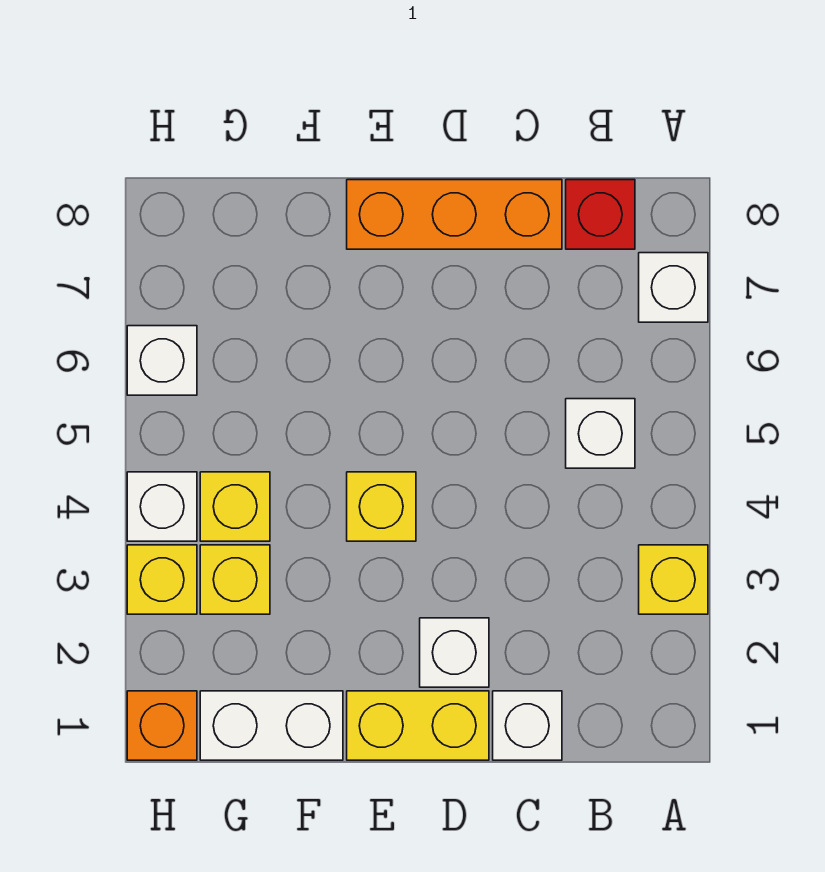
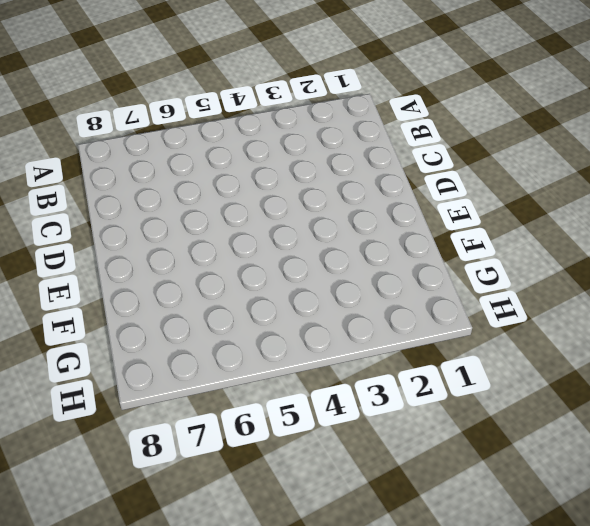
none -> yellow brick A3 level 1
none -> white brick A7 level 1
none -> white brick B5 level 1

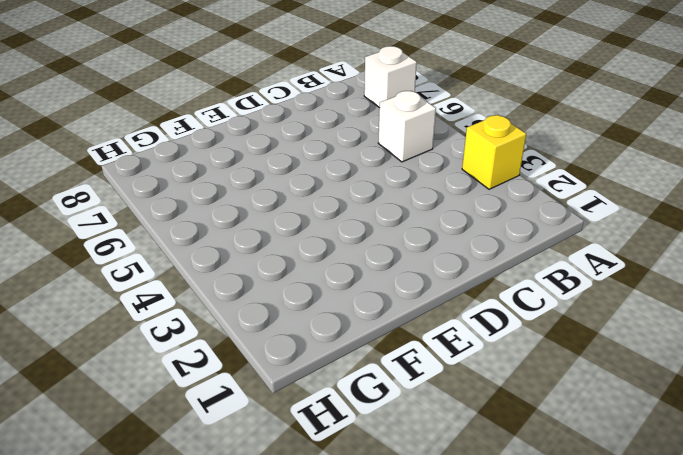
none -> red brick B8 level 1
none -> white brick C1 level 1
none -> orange brick C8:E8 level 1

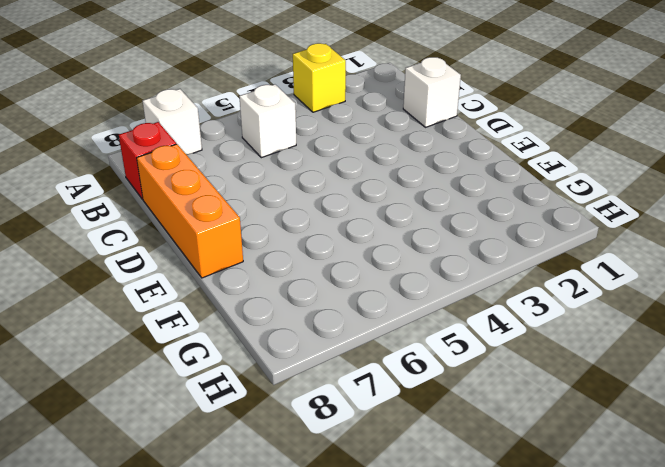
none -> yellow brick D1:E1 level 1
none -> white brick D2 level 1
none -> yellow brick E4 level 1

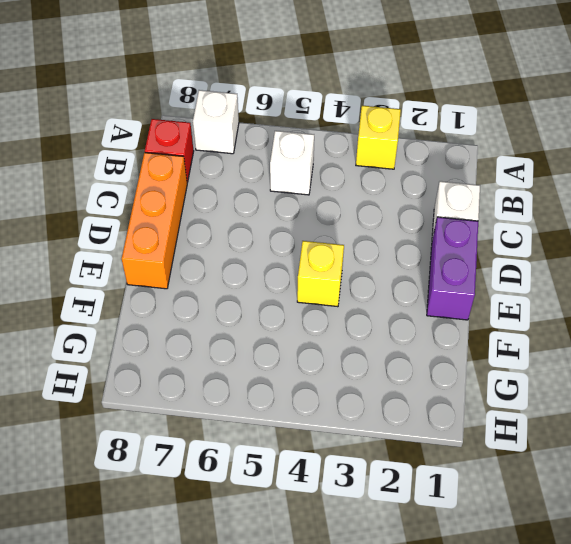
purple brick D1:E1 level 1 -> yellow brick D1:E1 level 1
none -> white brick D2 level 1
none -> white brick F1:G1 level 1
none -> yellow brick G3 level 1

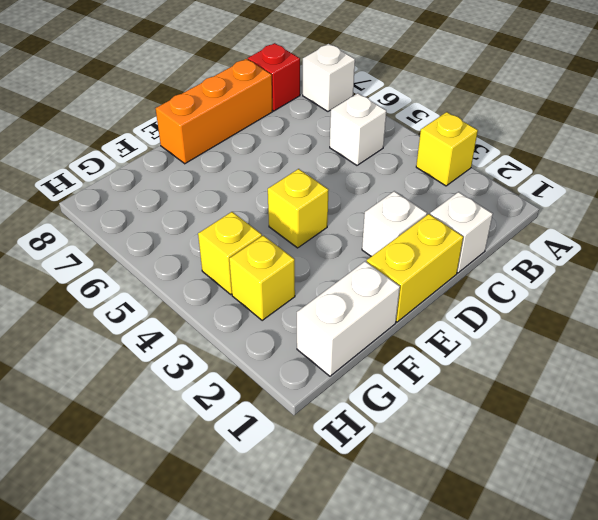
none -> orange brick H1 level 1
none -> yellow brick H3 level 1
none -> white brick H4 level 1

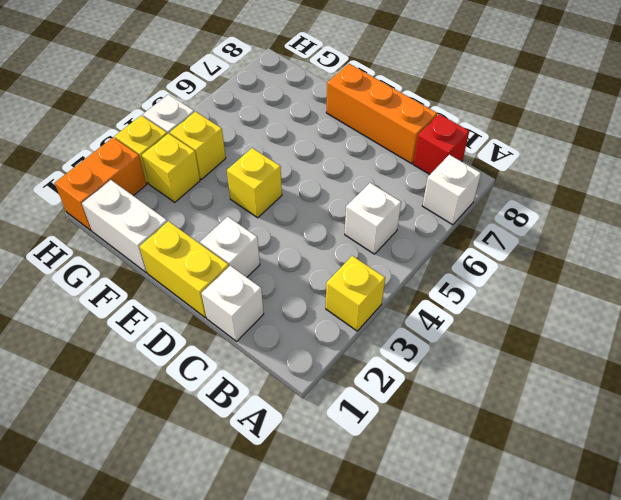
orange brick H1:H2 level 1 -> orange brick H1 level 1
none -> white brick H6 level 1

